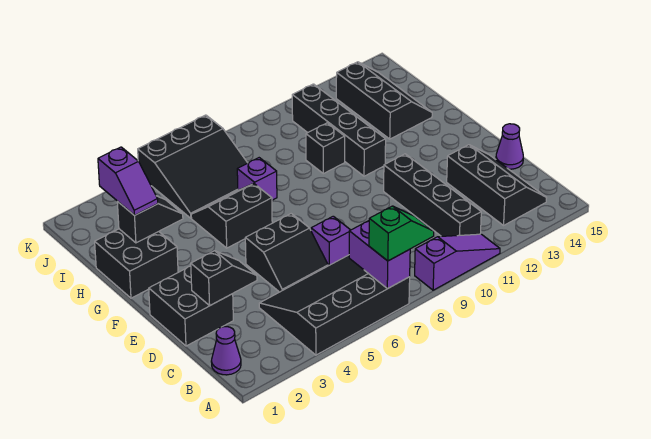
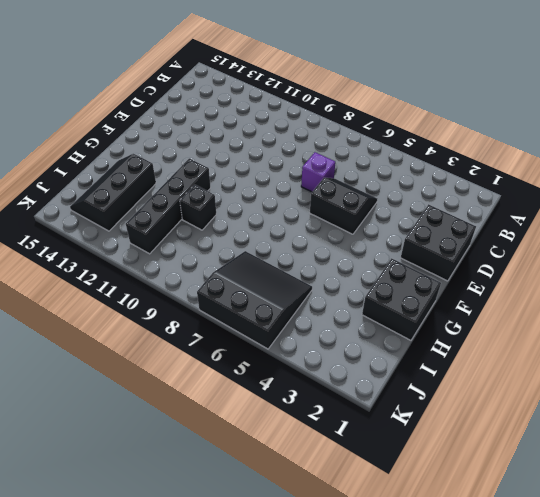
none -> black slope A4:C7 level 1 top A
none -> purple slope A9:A11 level 1 top 9
none -> purple cone B1 level 1

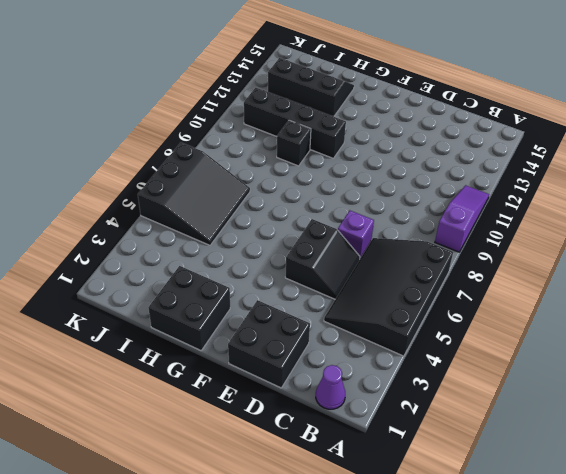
none -> black brick B11:E11 level 1
none -> black slope B13:D14 level 1 top 13
none -> purple cone D15 level 1

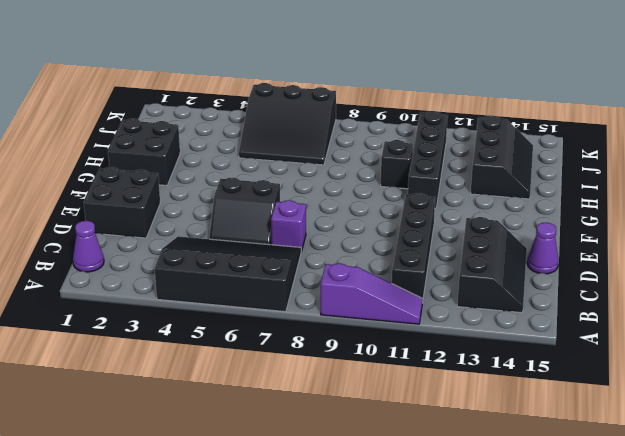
none -> black slope G5:H6 level 1 top G
none -> purple brick H7 level 1
none -> purple brick A7:B7 level 2

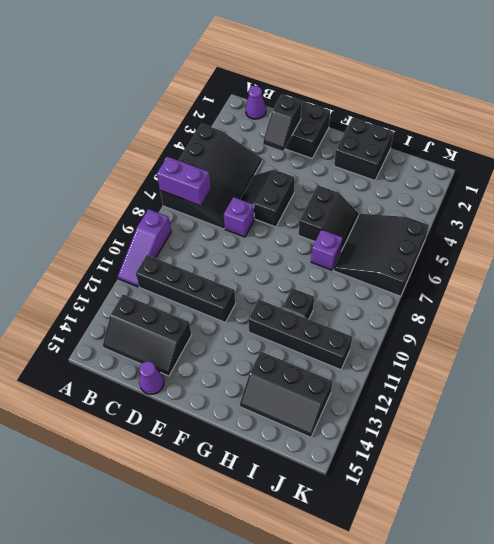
none -> black slope H2:H3 level 2 top 2
none -> green slope A7:A8 level 3 top 7
none -> purple slope H2:I2 level 3 top I

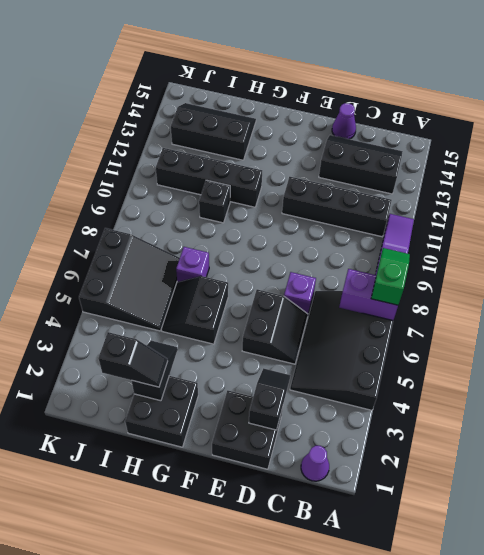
black slope H2:I2 level 3 top I -> purple slope H2:I2 level 3 top I

